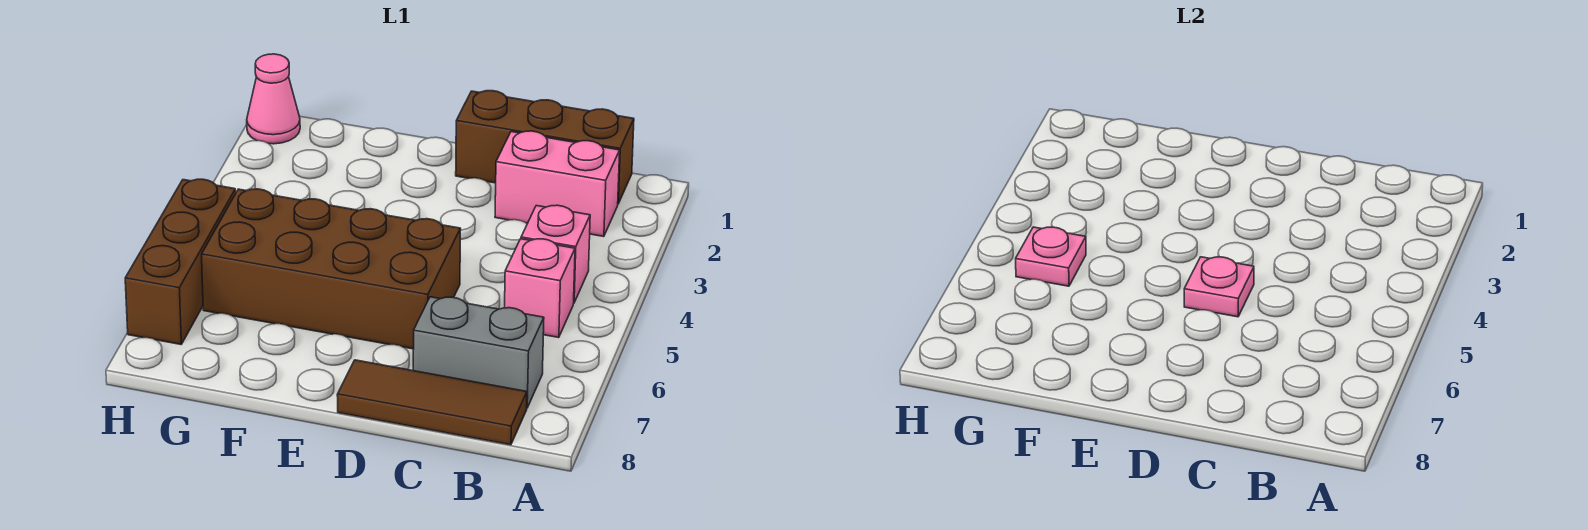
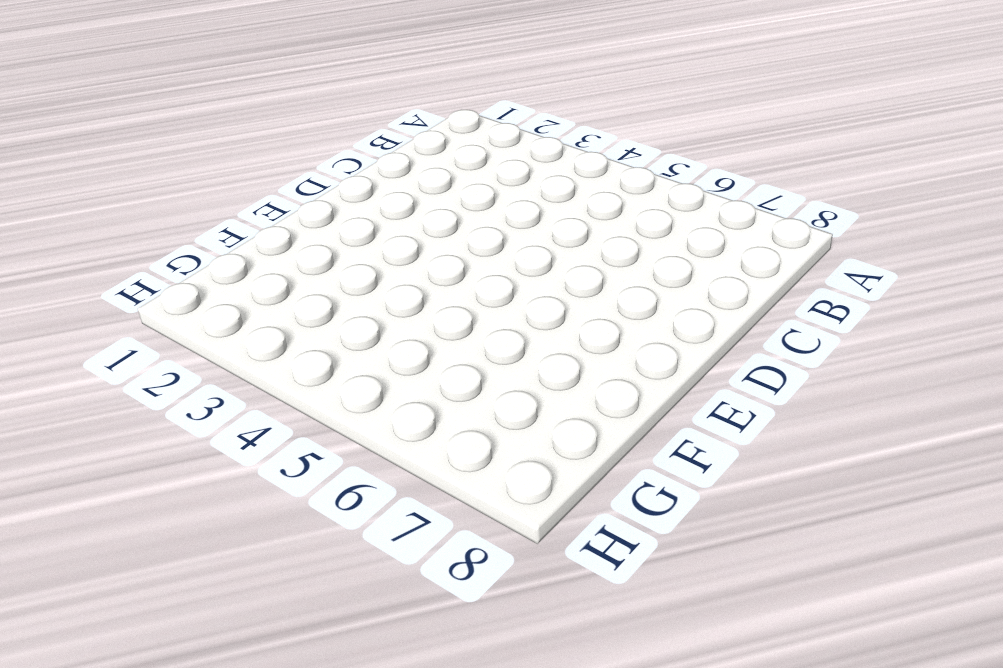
none -> brown brick B1:D1 level 1
none -> pink brick B2:C2 level 1

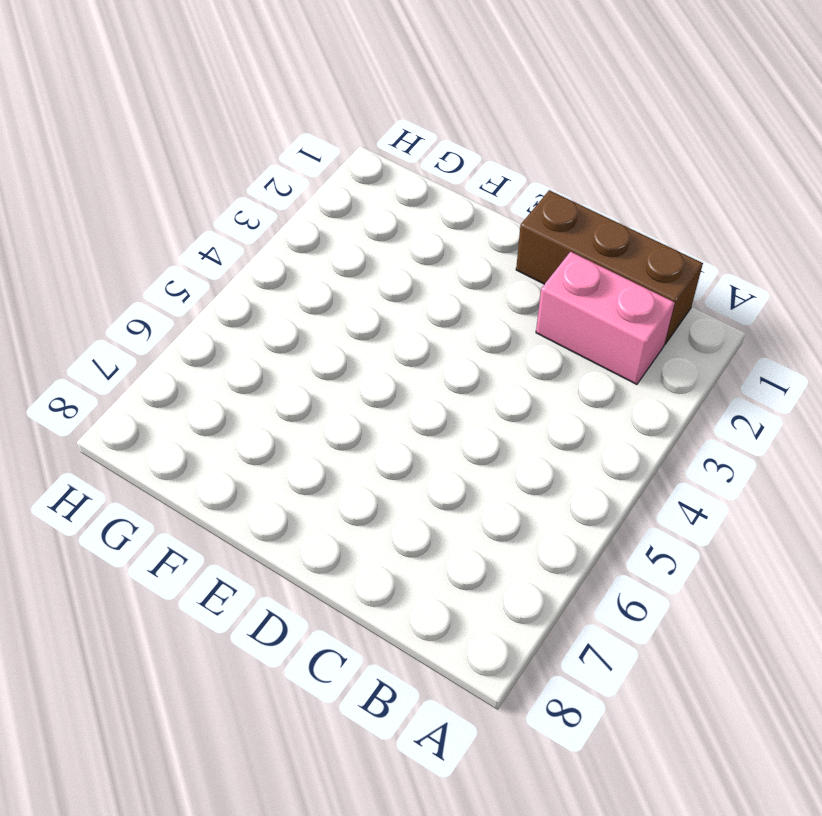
none -> pink brick B4 level 1
none -> pink brick B5 level 1

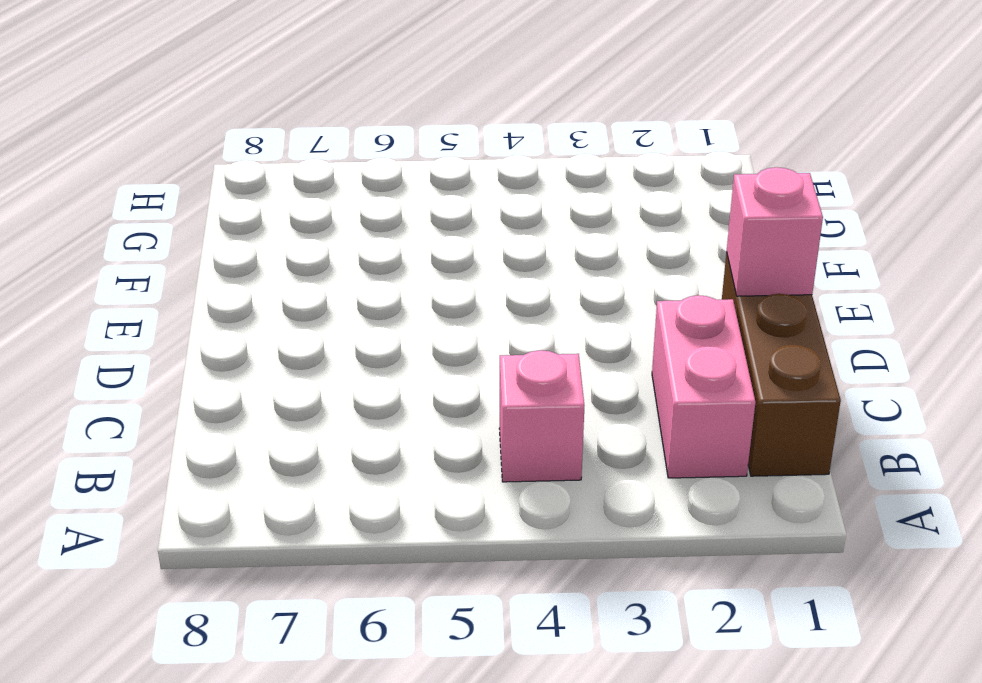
pink brick D1 level 2 -> pink brick B5 level 1
none -> grey brick B7:C7 level 1
none -> brown tile B8:D8 level 1

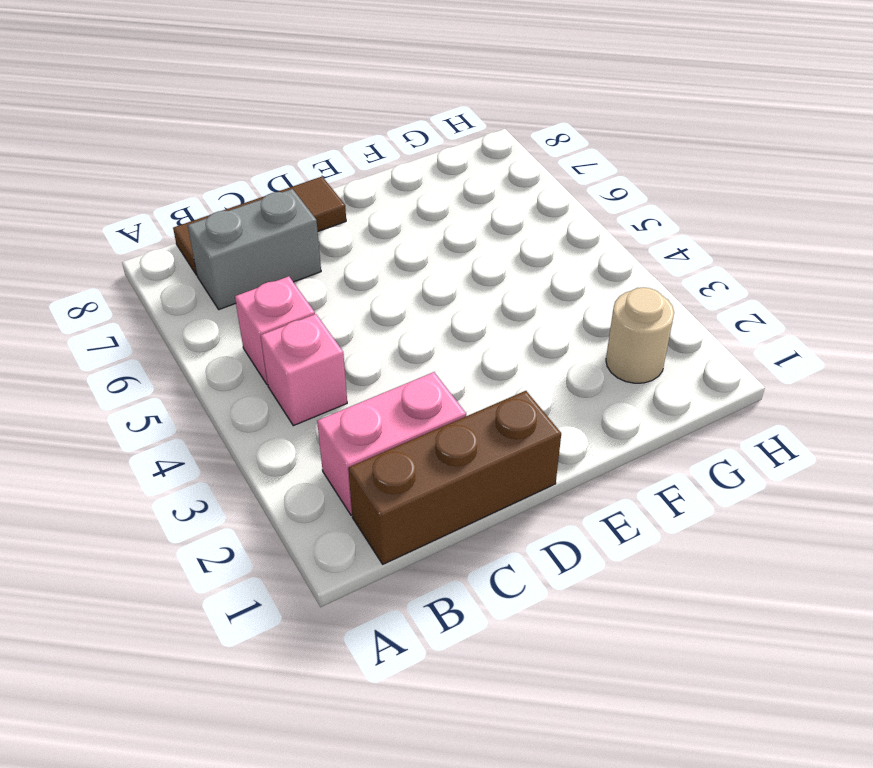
tan round brick G2 level 1 -> none
none -> brown brick D5:G6 level 1
none -> pink cone H1 level 1

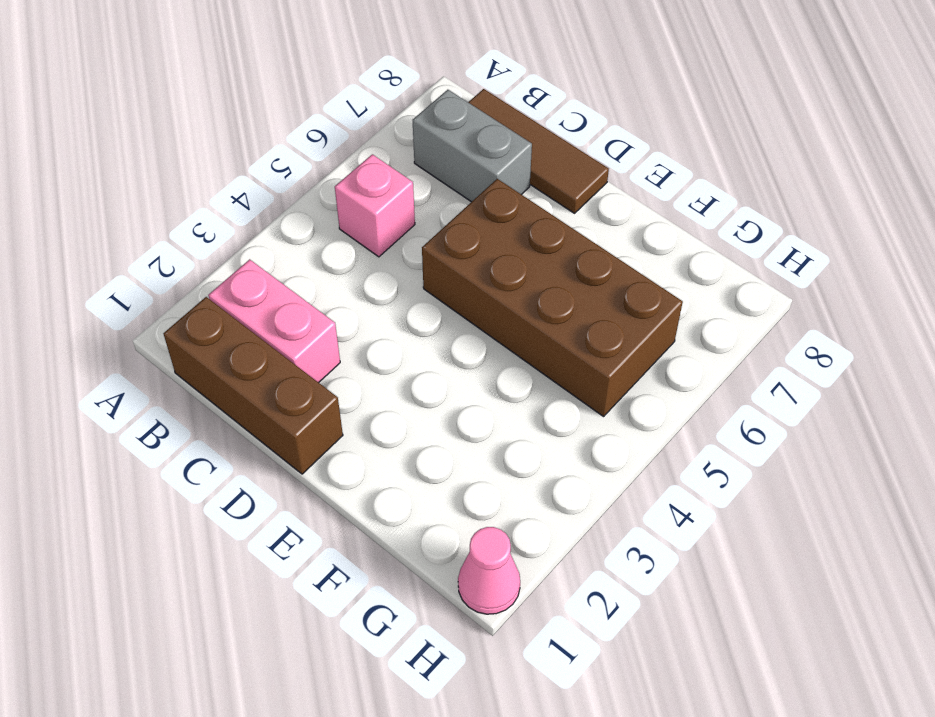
none -> pink brick B4 level 1
none -> brown brick H5:H7 level 1

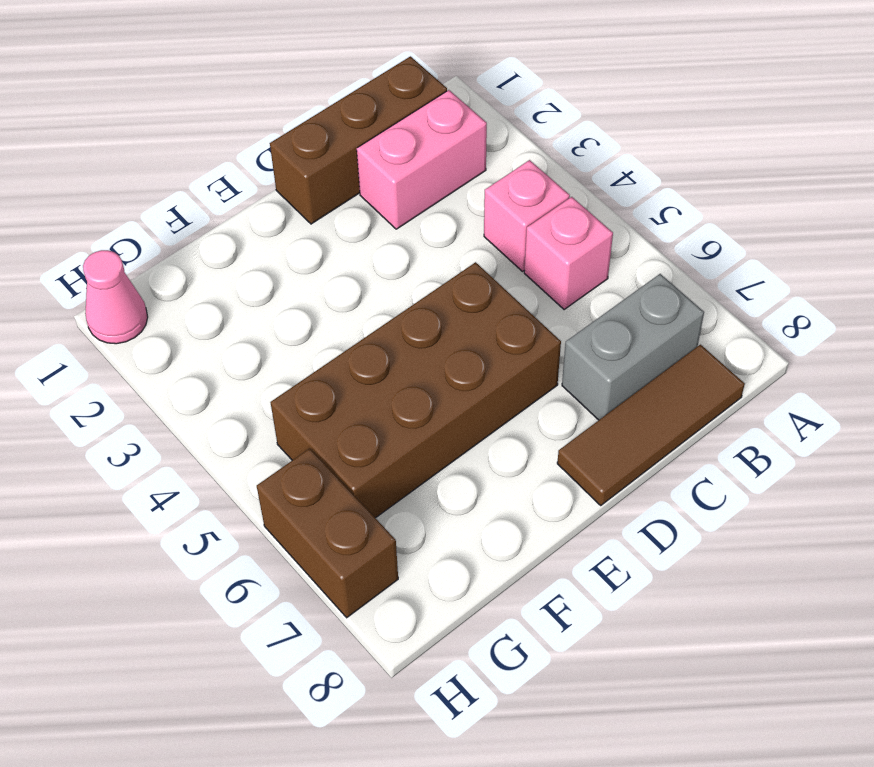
brown brick H6:H7 level 1 -> brown brick H5:H7 level 1
none -> pink plate D5 level 2
none -> pink plate G5 level 2

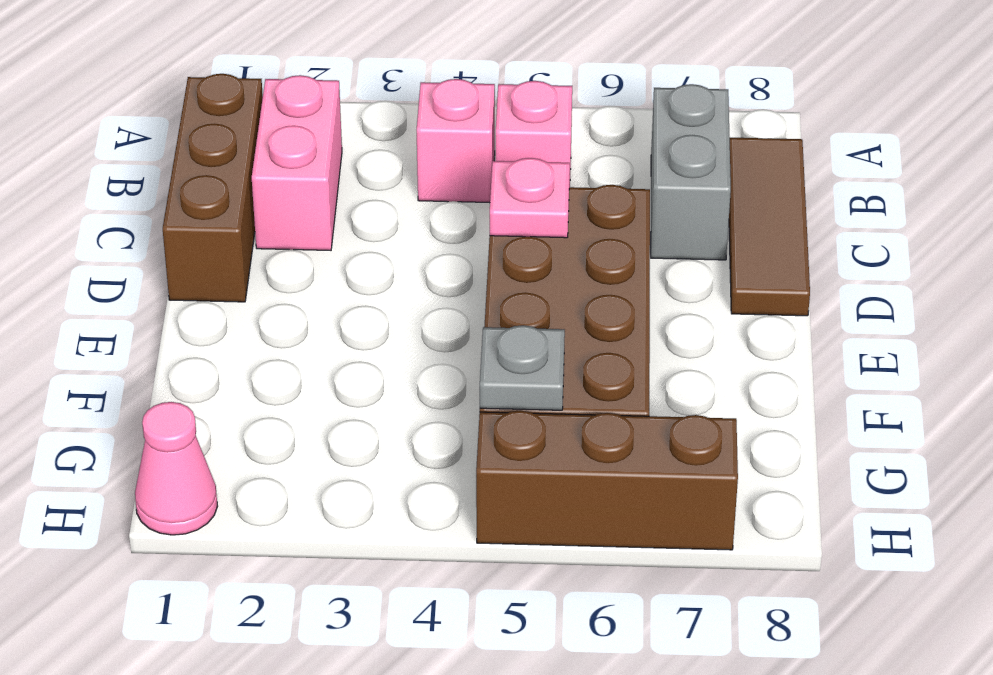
grey plate G5 level 2 -> pink plate G5 level 2

